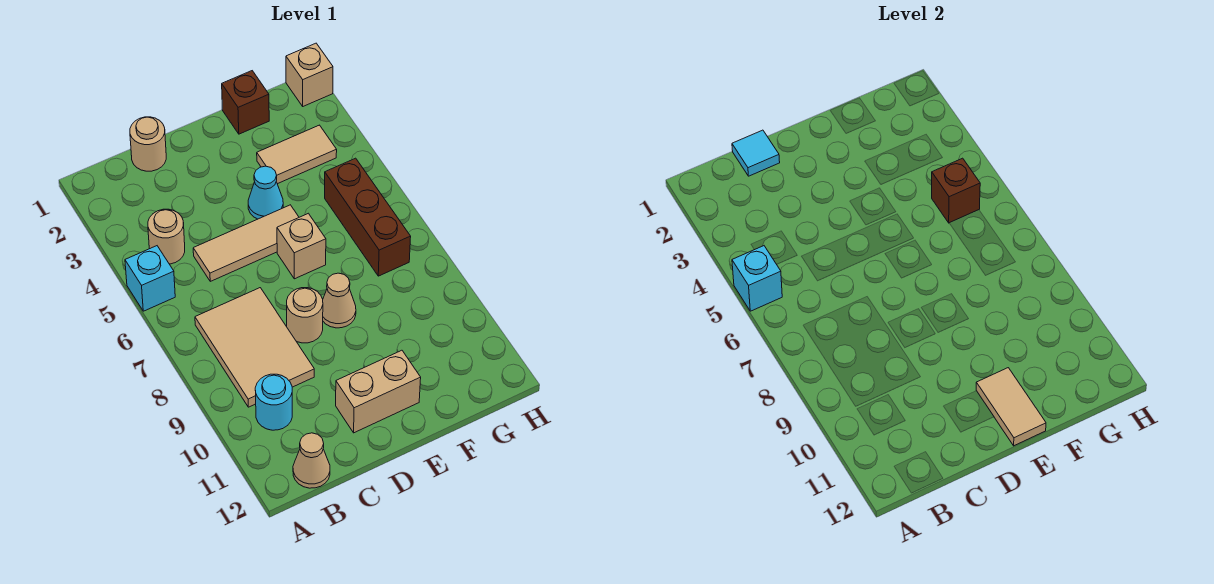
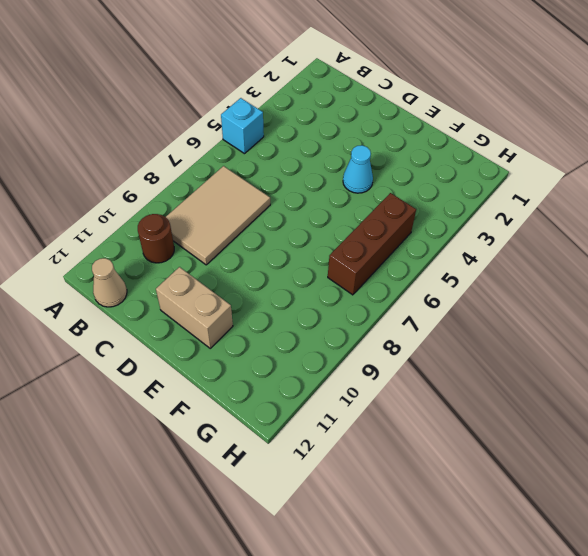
brown round brick B10 level 1 -> cyan round brick B10 level 1
none -> tan round brick B4 level 1
none -> tan round brick C1 level 1
none -> tan tile C5:E5 level 1

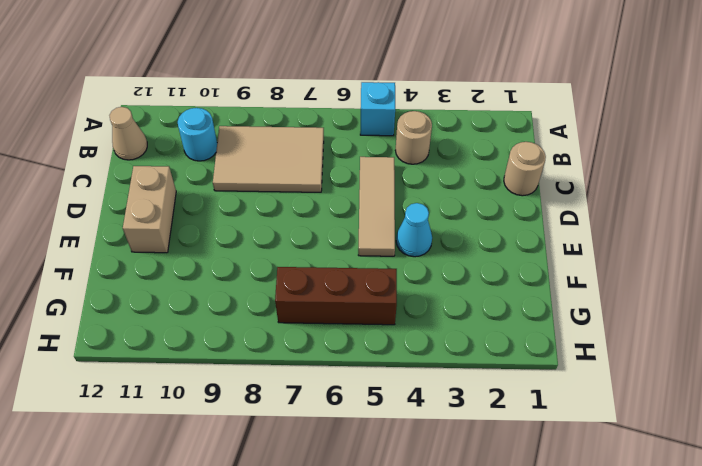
none -> tan round brick D8 level 1
none -> tan brick E6 level 1
none -> tan cone E8 level 1

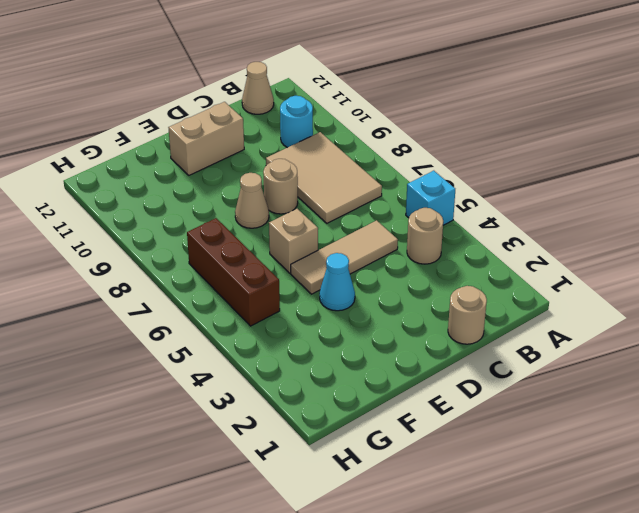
none -> brown brick F1 level 1
none -> tan tile F3:G3 level 1
none -> tan brick H1 level 1

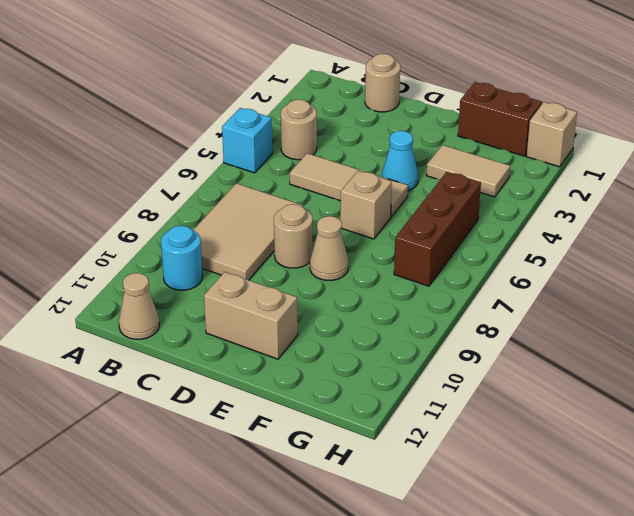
brown brick F1:G1 level 1 -> brown brick F1 level 1
none -> cyan brick A5 level 2
none -> cyan tile C1 level 2
none -> tan tile E11:E12 level 2

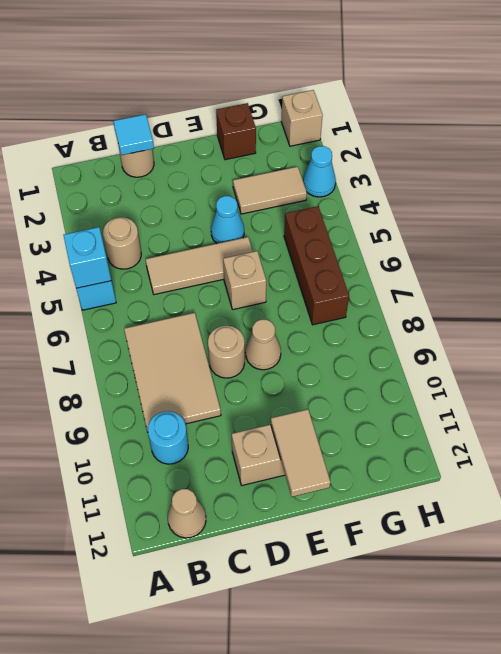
cyan cone H3 level 1 -> none
none -> brown brick G5 level 2

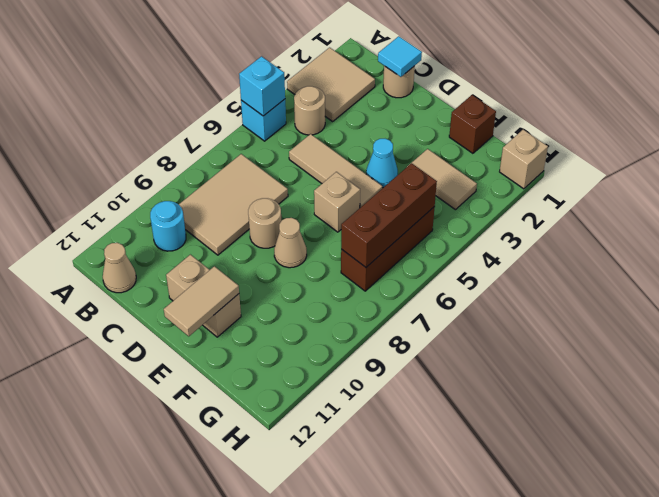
tan tile A2:B3 level 1 -> none
brown brick G5:G7 level 2 -> brown brick G5 level 2

